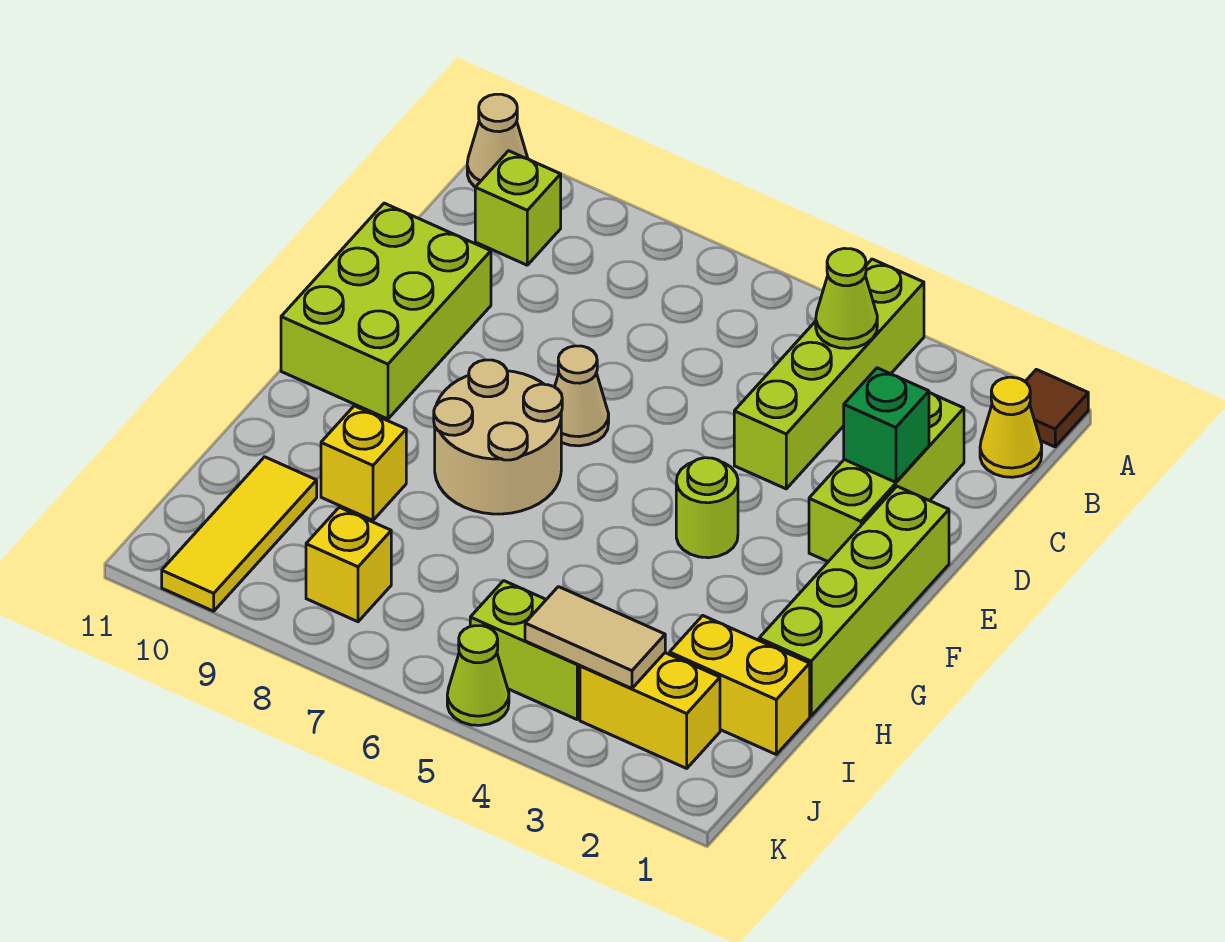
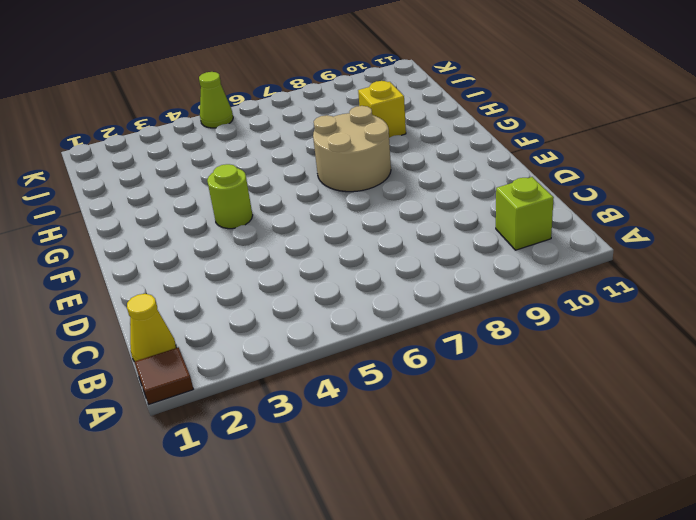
none -> lime brick A4:D4 level 1
none -> tan cone A11 level 1
none -> lime brick C2:E2 level 1

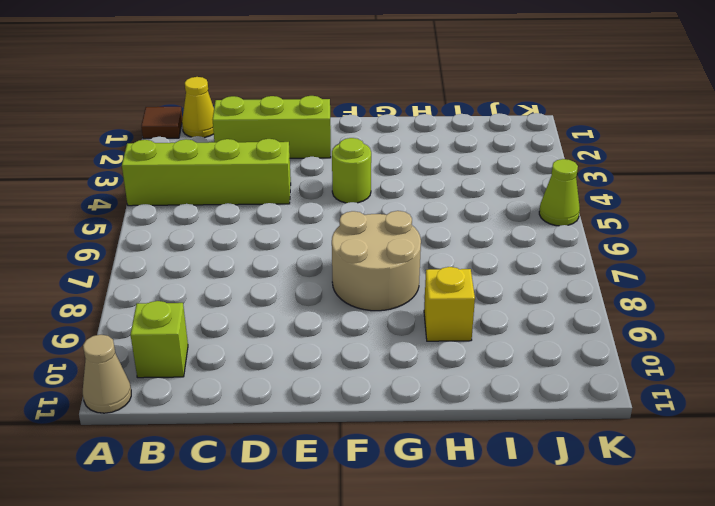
none -> lime brick D10:F11 level 1
none -> lime brick E1:H1 level 1
none -> tan cone E7 level 1

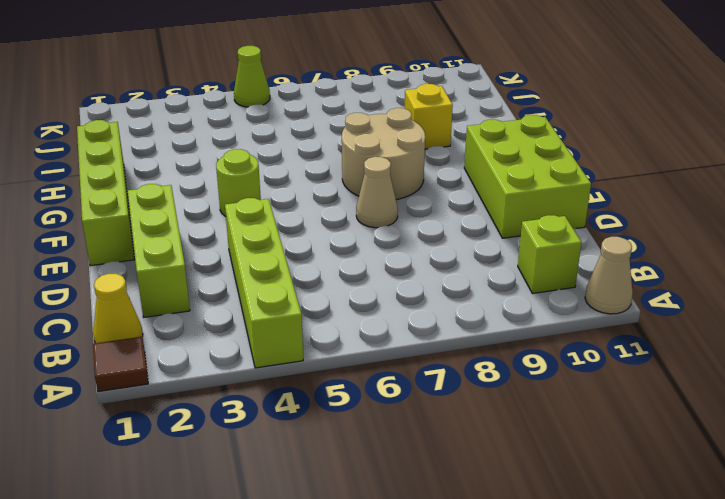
none -> yellow brick I1:I2 level 1
none -> yellow tile I10:K10 level 1
none -> yellow brick J2:J3 level 1

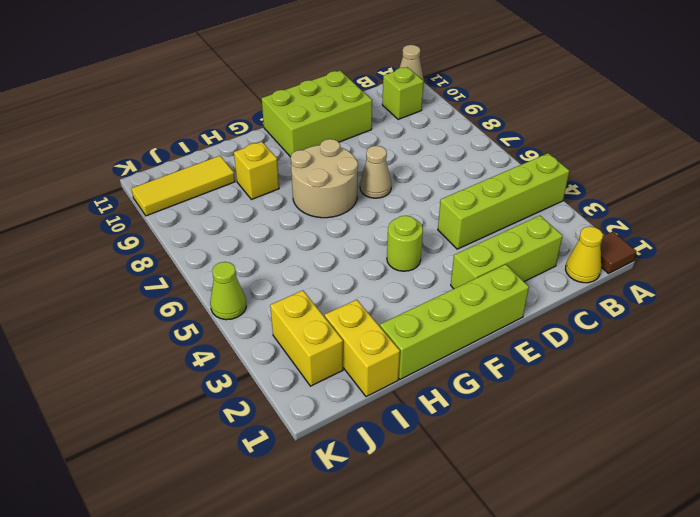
none -> lime brick J4:J5 level 1
none -> yellow brick J8 level 1
none -> lime cone B4 level 2

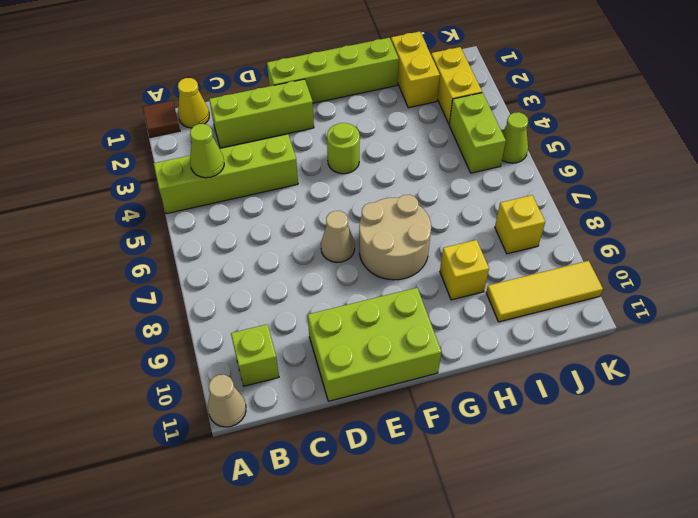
none -> green brick D2 level 2
none -> tan tile J3:J4 level 2

